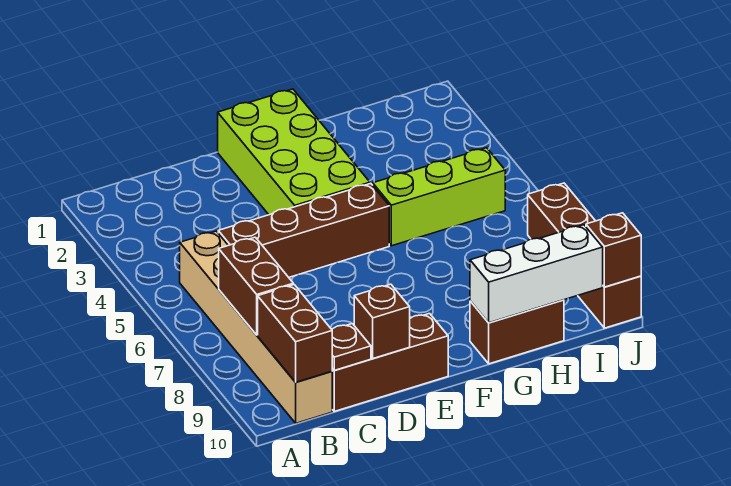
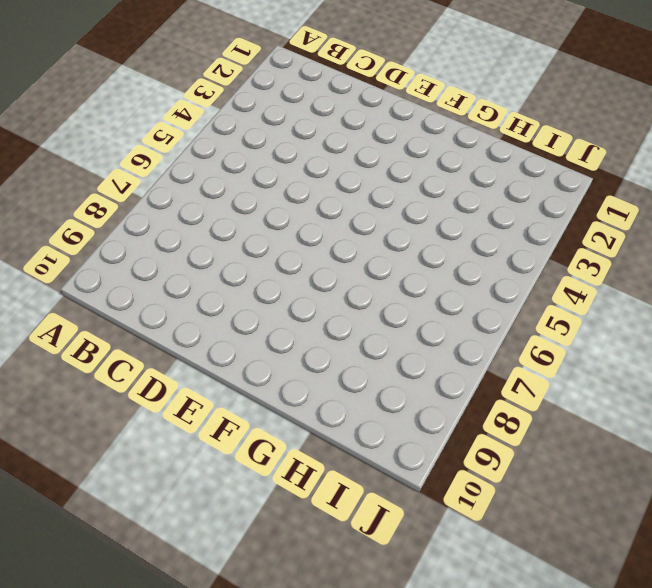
none -> tan brick B5:B10 level 1
none -> brown brick C5:F5 level 1
none -> brown brick C10:E10 level 1

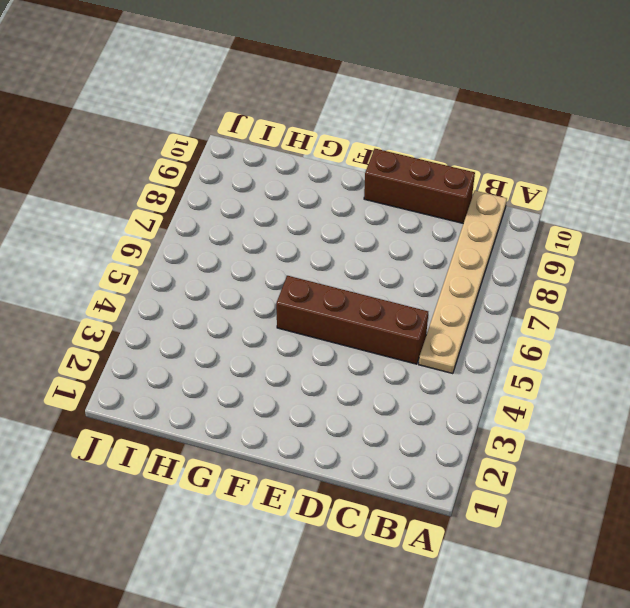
tan plate B5:B10 level 1 -> tan brick B5:B10 level 1
none -> lime brick E1:F4 level 1
none -> lime brick G5:I5 level 1
none -> brown brick G10:H10 level 1

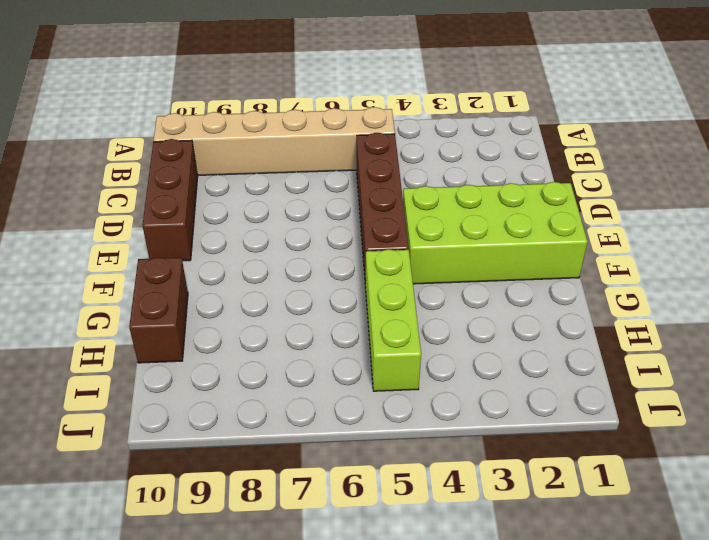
none -> brown brick J7:J10 level 1
none -> brown brick B7:B8 level 2
none -> brown brick B9:B10 level 2

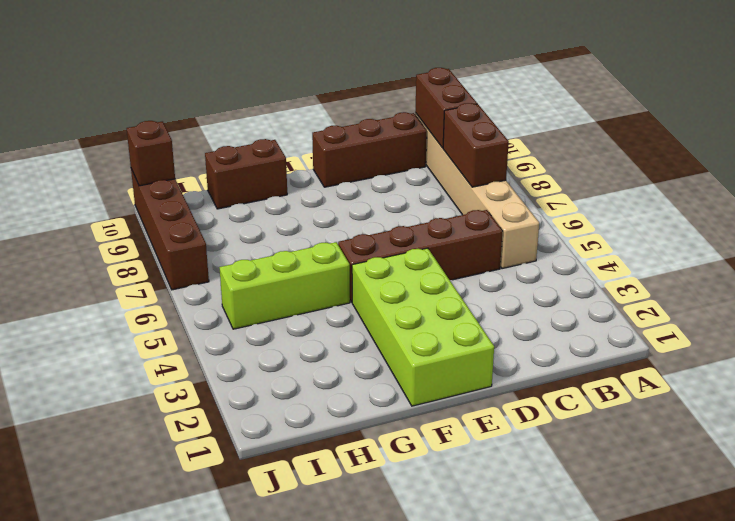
none -> brown plate C10 level 2
none -> brown brick D10 level 2
none -> white brick G10:I10 level 2

